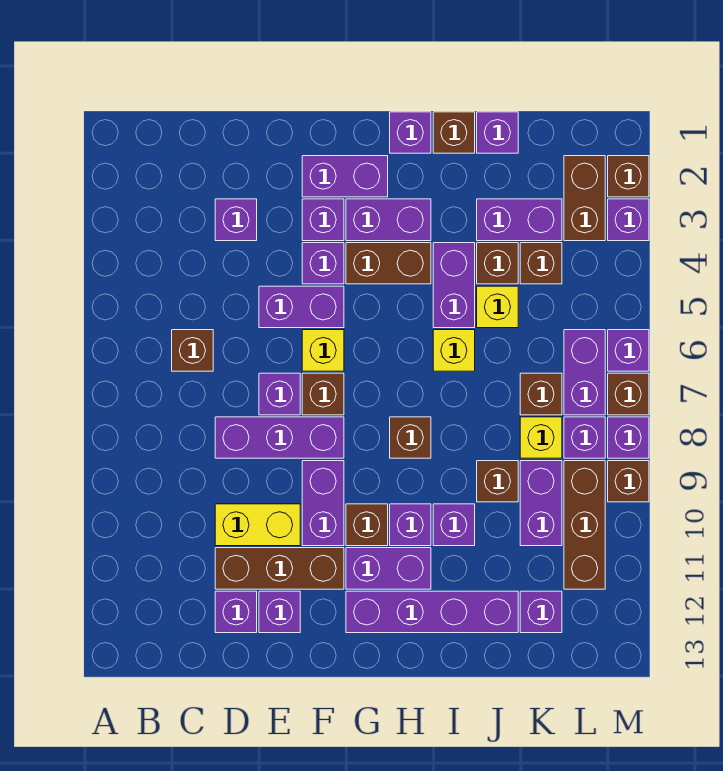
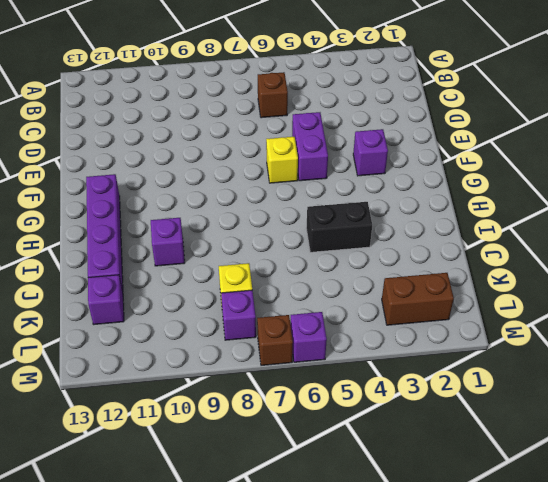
black brick I4:I5 level 1 -> purple brick I4:I5 level 1
none -> purple brick D3 level 1
none -> purple brick D8:F8 level 1
none -> yellow brick D10:E10 level 1
none -> brown brick D11:F11 level 1

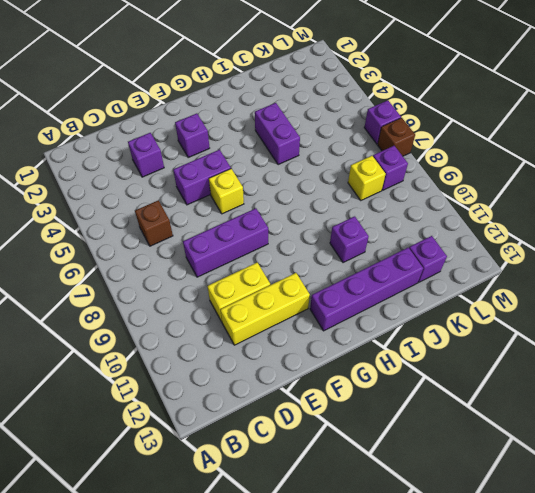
yellow brick D11:F11 level 1 -> brown brick D11:F11 level 1
none -> purple brick D12 level 1
none -> purple brick E7 level 1
none -> purple brick E12 level 1
none -> purple brick F2:G2 level 1

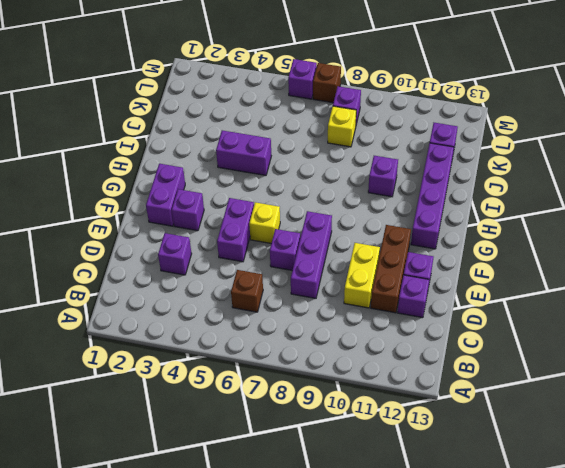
none -> purple brick F4 level 1
none -> brown brick F7 level 1
none -> purple brick F9:F10 level 1
none -> purple brick G3:H3 level 1

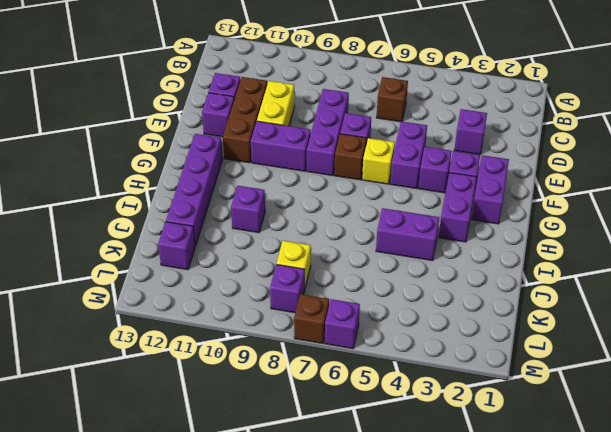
none -> brown brick G4:H4 level 1
none -> brown brick G10 level 1
none -> purple brick G11:H11 level 1
none -> purple brick H1 level 1

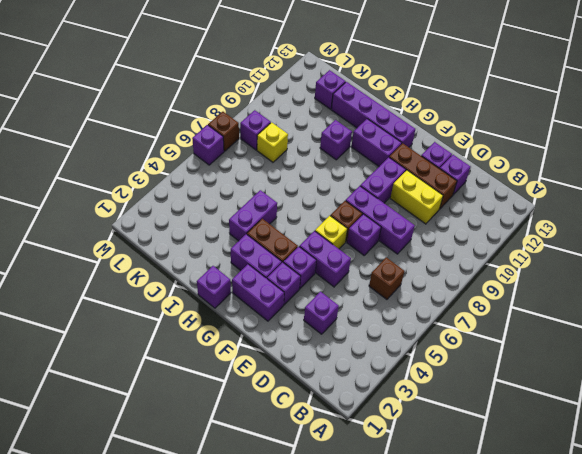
none -> brown brick G10 level 1
none -> brown brick H8 level 1
none -> purple brick H10 level 1
none -> brown brick I1 level 1

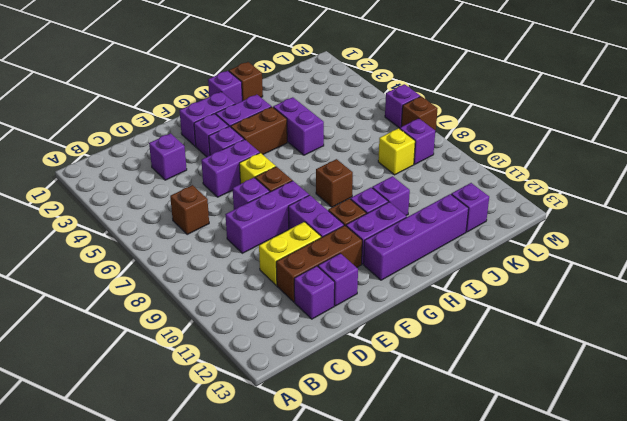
none -> yellow brick I6 level 1
none -> purple brick J1 level 1
none -> purple brick J3:K3 level 1
none -> brown brick J4 level 1

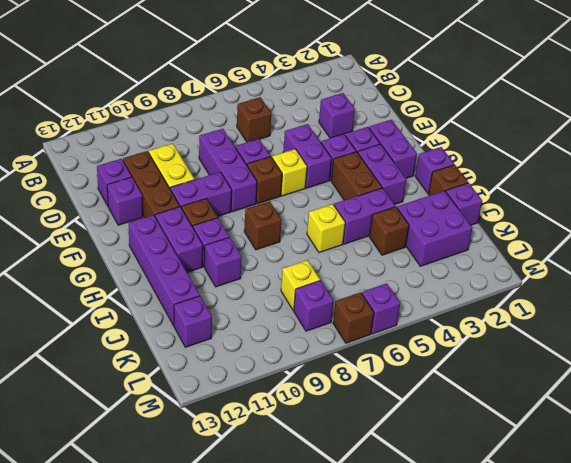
purple brick J2:K3 level 1 -> purple brick J3:K3 level 1
none -> yellow brick J5 level 1
none -> brown brick J9 level 1
none -> brown brick K4 level 1
none -> brown brick K7 level 1

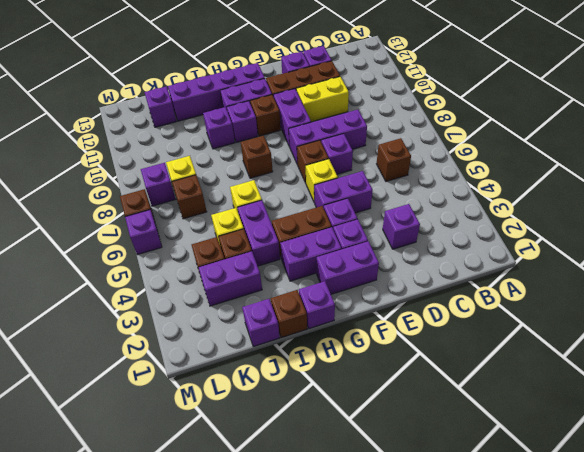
none -> brown brick J9 level 1
none -> purple brick K9:K10 level 1
none -> brown brick L2:L3 level 1
none -> purple brick L6:L7 level 1

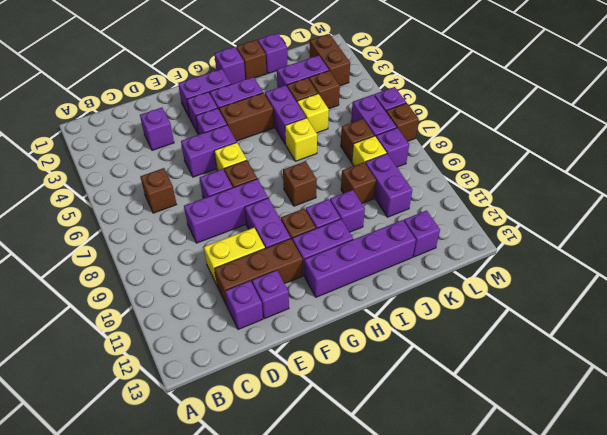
none -> brown brick L9:L11 level 1
none -> brown brick M2 level 1
none -> purple brick M3 level 1
none -> purple brick M8 level 1

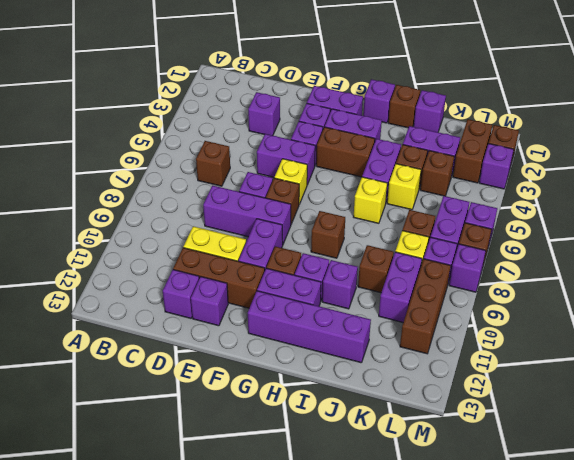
none -> purple brick K12 level 1
none -> brown brick M9 level 1

